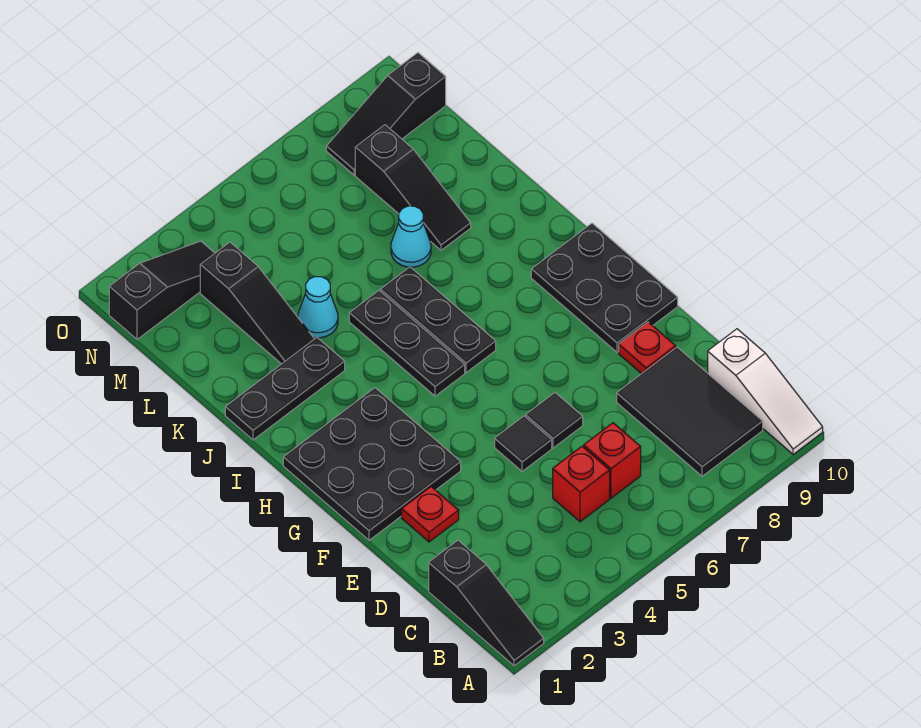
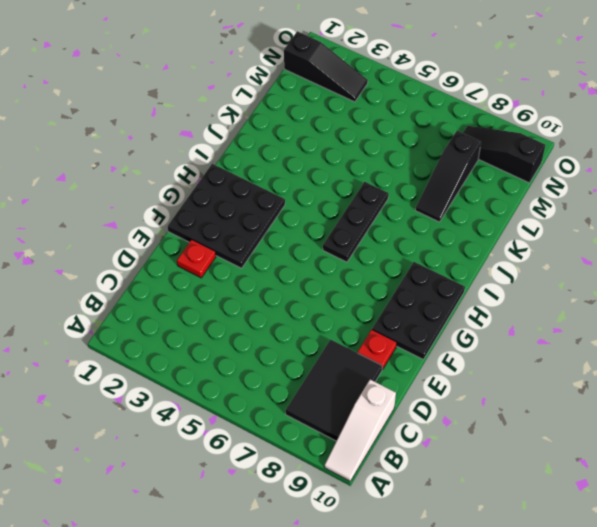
none -> black slope A1:C1 level 1 top C
none -> red brick C5 level 1
none -> red brick C6 level 1

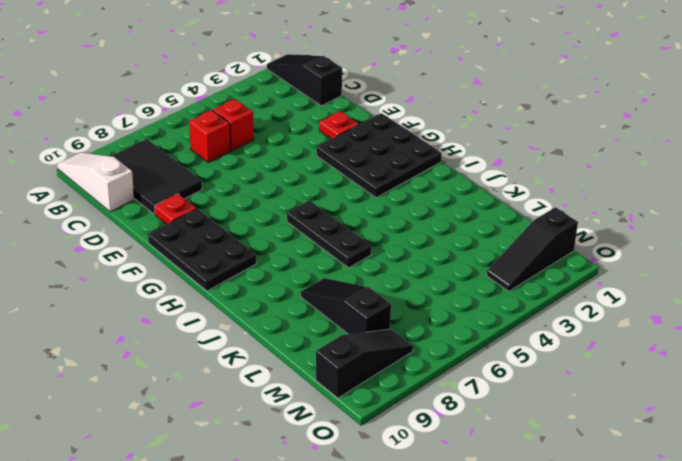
none -> black tile E5 level 1
none -> black tile E6 level 1
none -> black plate H5:J5 level 1

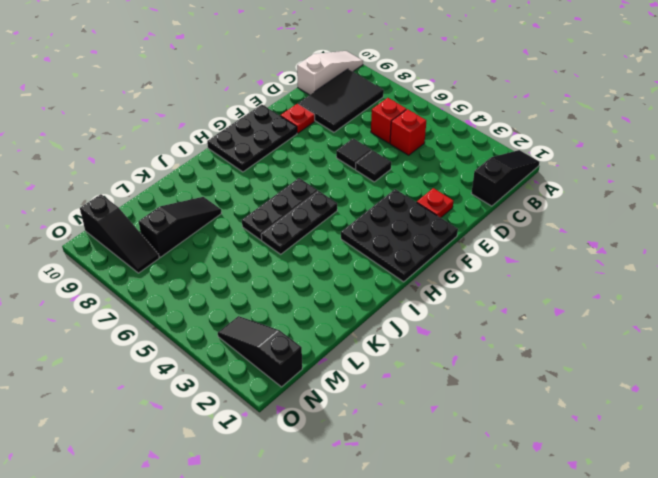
none -> black plate J1:J3 level 1
none -> black slope K3:M3 level 1 top M
none -> cyan cone K4 level 1

